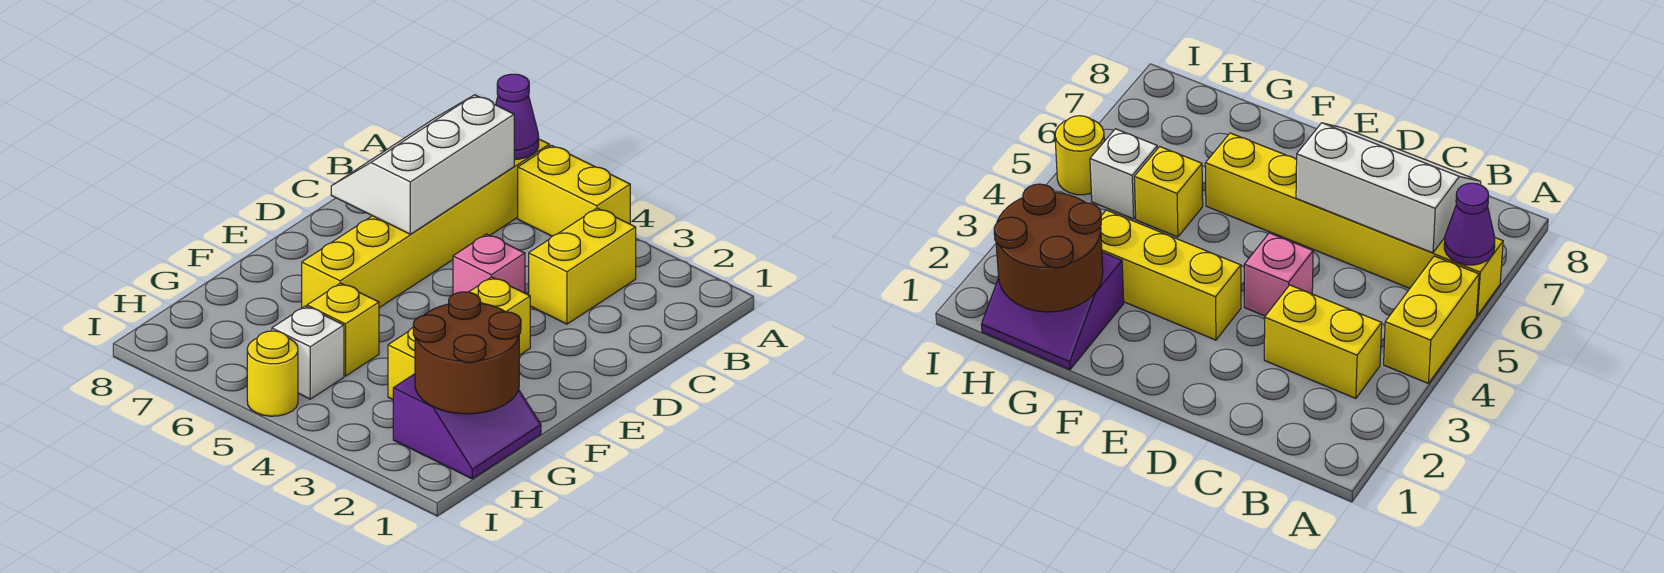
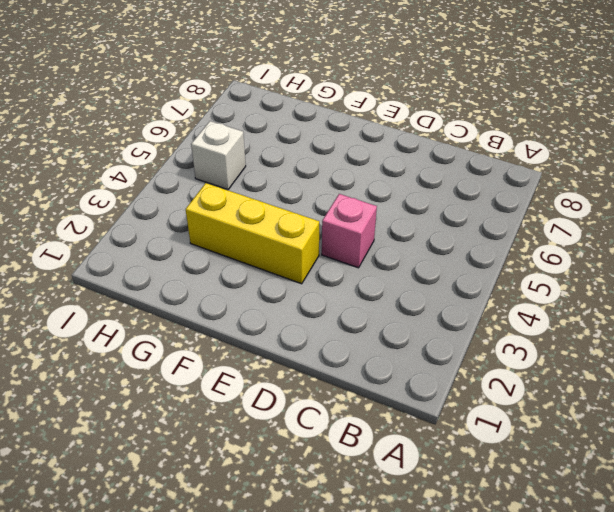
none -> yellow brick A4:A5 level 1
none -> yellow brick A6:F6 level 1
none -> yellow brick B3:C3 level 1

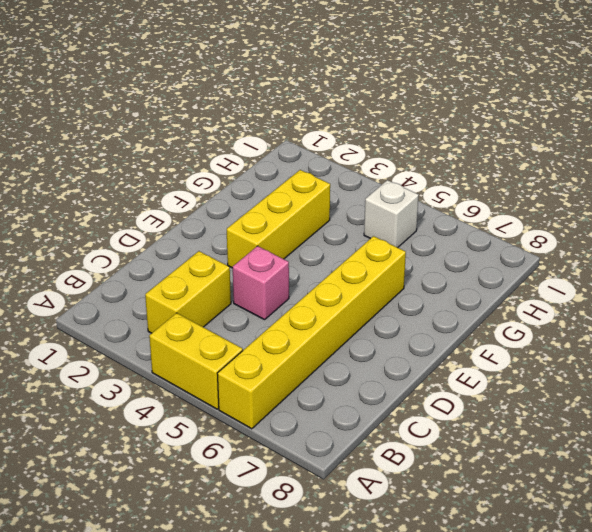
none -> purple slope G1:H2 level 1 top 2
none -> yellow brick G5 level 1
none -> yellow round brick I5 level 1

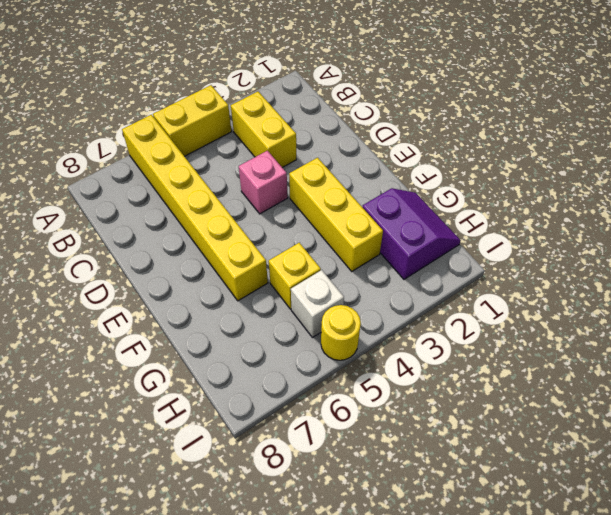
none -> purple cone A6 level 2
none -> white slope B6:D7 level 2 top 6
none -> brown round brick G1:H2 level 2

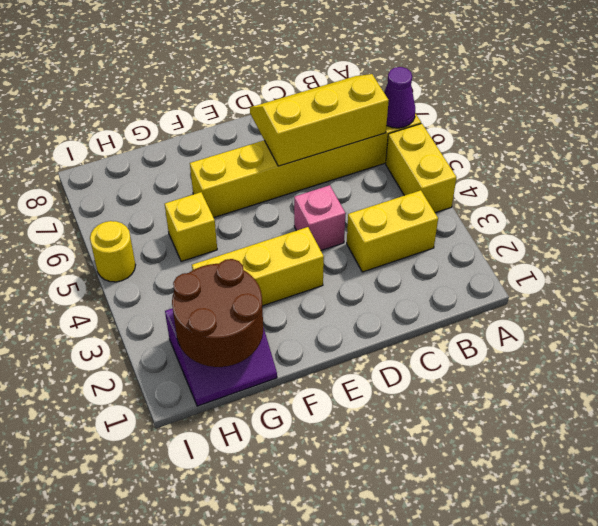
yellow slope B6:D7 level 2 top 6 -> white slope B6:D7 level 2 top 6
none -> white brick H5 level 1

